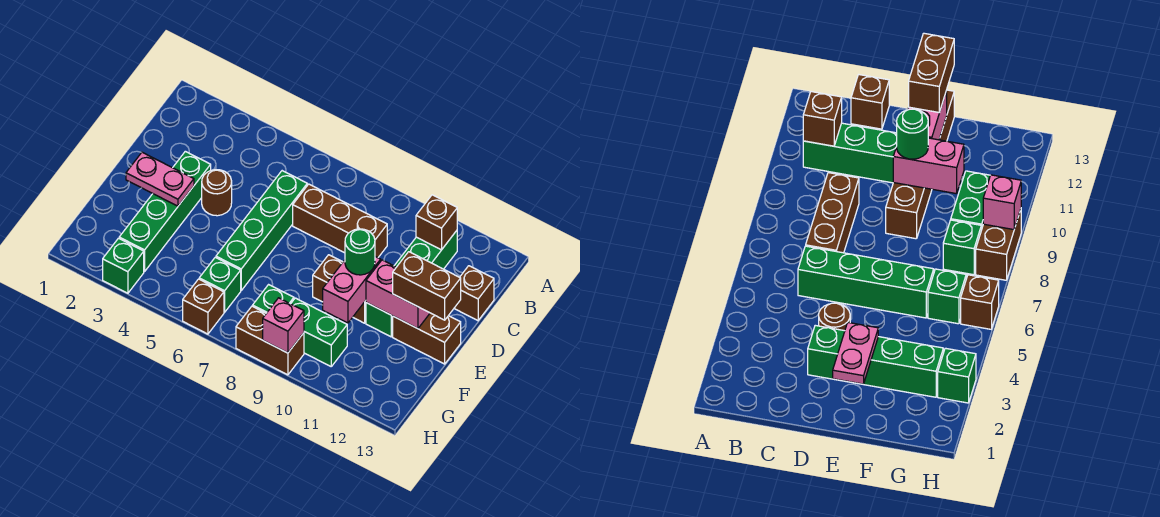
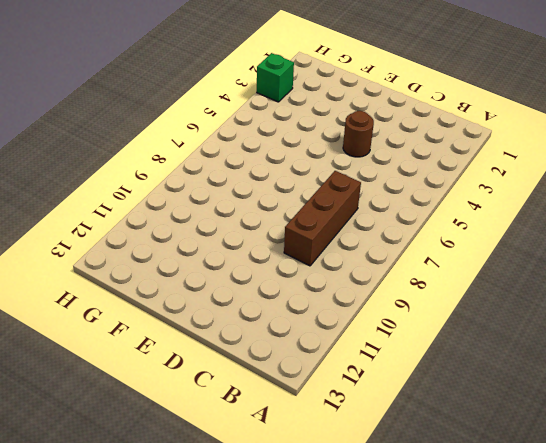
none -> green brick B11:E11 level 1
none -> green brick C6:F6 level 1
none -> brown brick C13 level 1

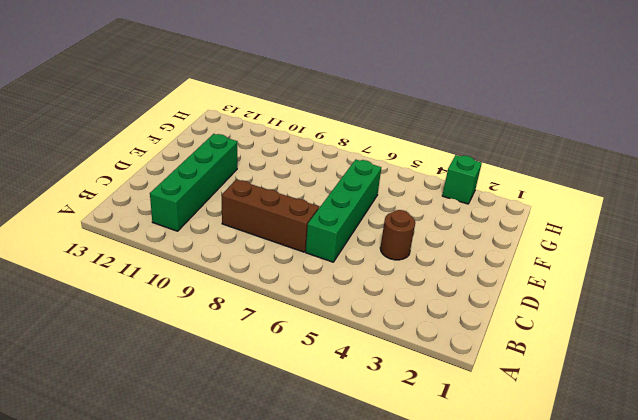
none -> brown brick C13 level 1
none -> green brick D3:G3 level 1
none -> brown brick E9:E10 level 1

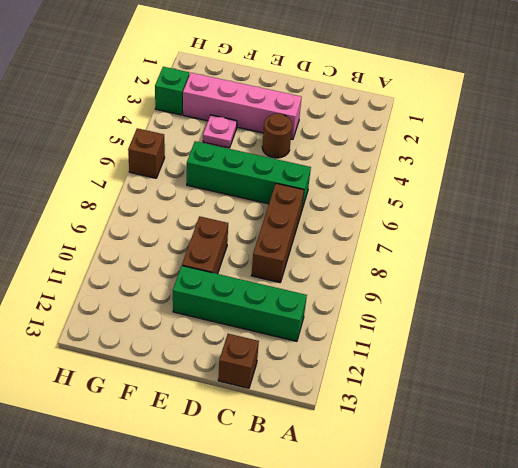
pink brick D3:G3 level 1 -> green brick D3:G3 level 1
pink plate F4 level 1 -> none
none -> brown brick E12:E13 level 1
none -> green brick G6 level 1
none -> green brick G8 level 1

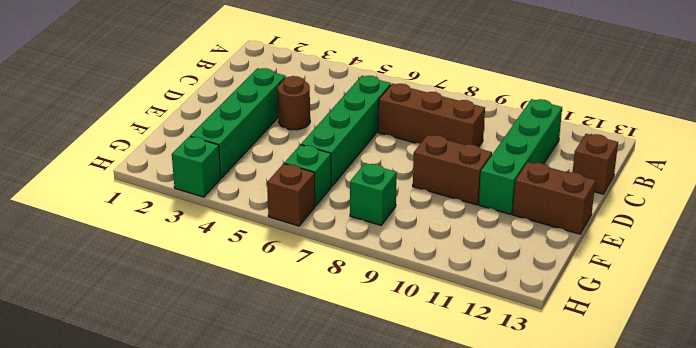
none -> green brick G9:G10 level 1
none -> brown brick H8:H9 level 1
none -> brown brick B11 level 2

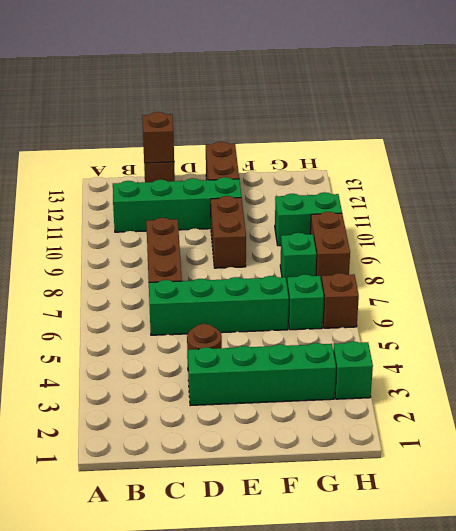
brown brick C13 level 2 -> brown brick B11 level 2
green brick G10:H10 level 1 -> green brick G9:G10 level 1
none -> pink plate E2:E3 level 2
none -> pink brick E10:F10 level 2
none -> pink brick E11:E12 level 2

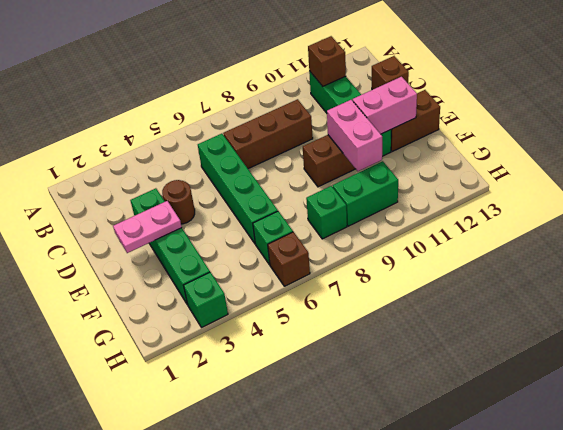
none -> brown brick H8:H9 level 1
none -> pink brick H9 level 2
none -> green round brick E10 level 3

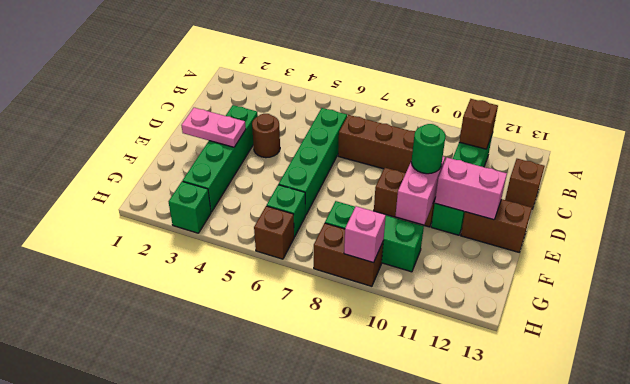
none -> brown brick E12:E13 level 3

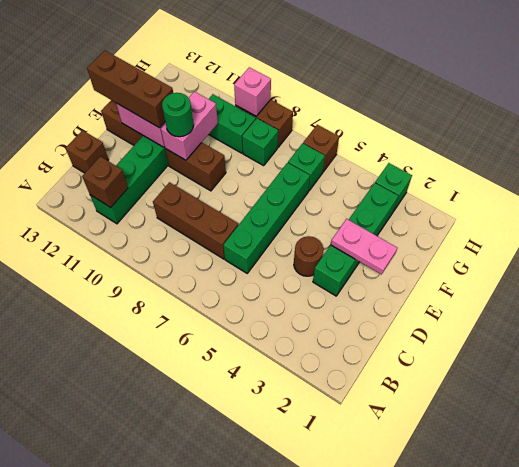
brown brick E11:E13 level 3 -> brown brick E12:E13 level 3

